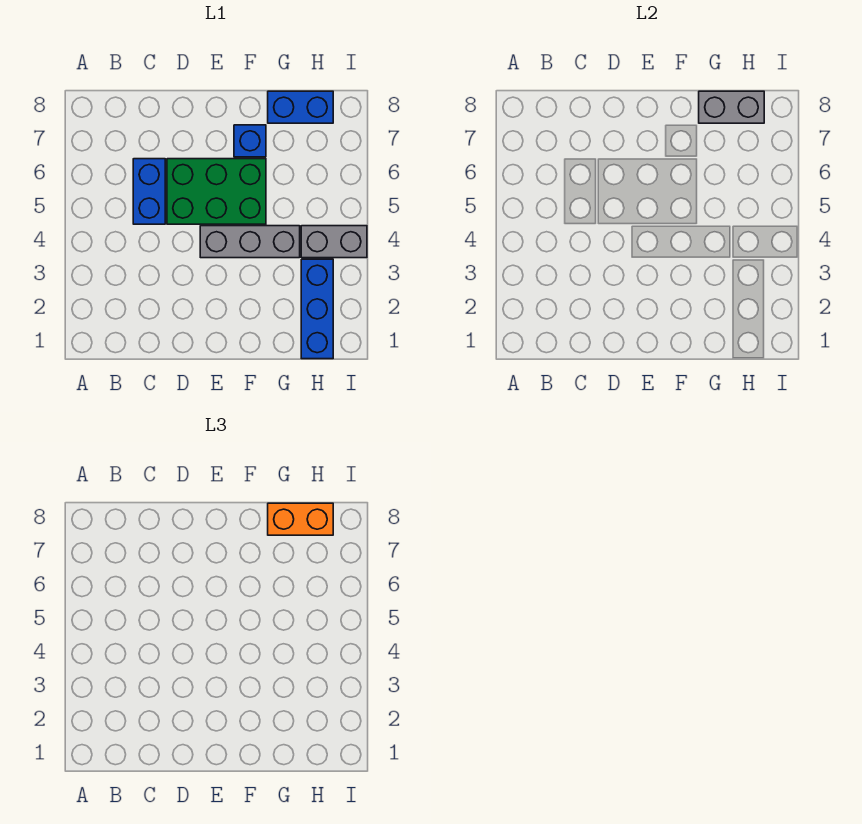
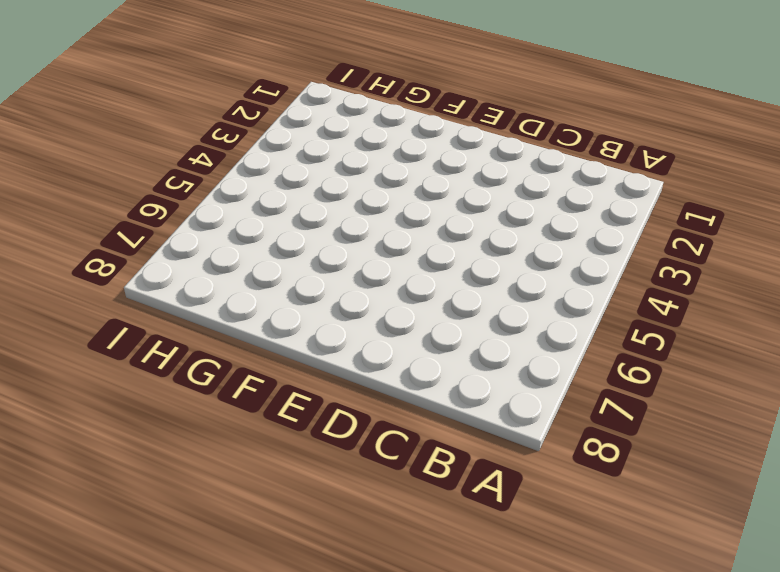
none -> blue brick C5:C6 level 1
none -> green brick D5:F6 level 1

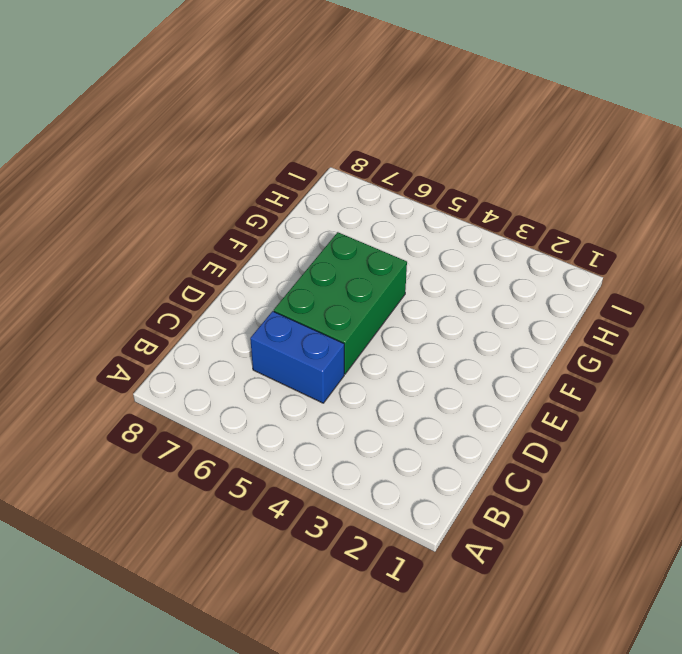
none -> grey brick E4:G4 level 1
none -> blue brick F7 level 1

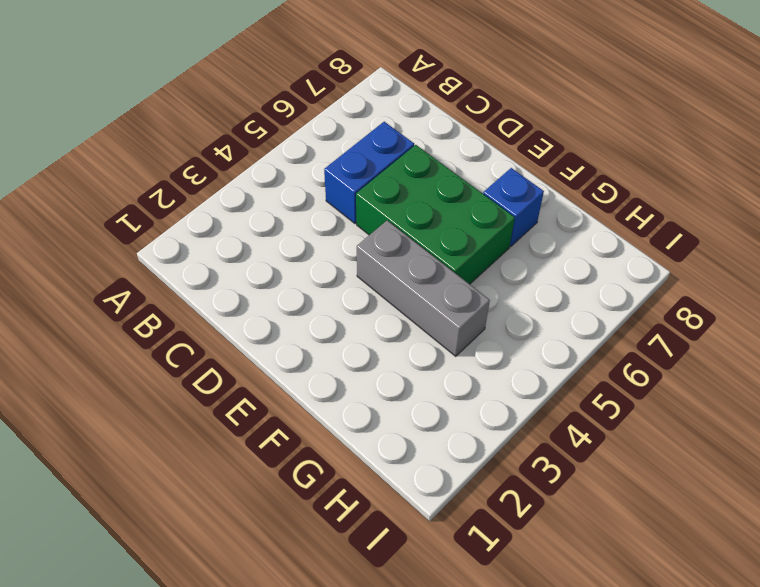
none -> blue brick G8:H8 level 1
none -> blue brick H1:H3 level 1

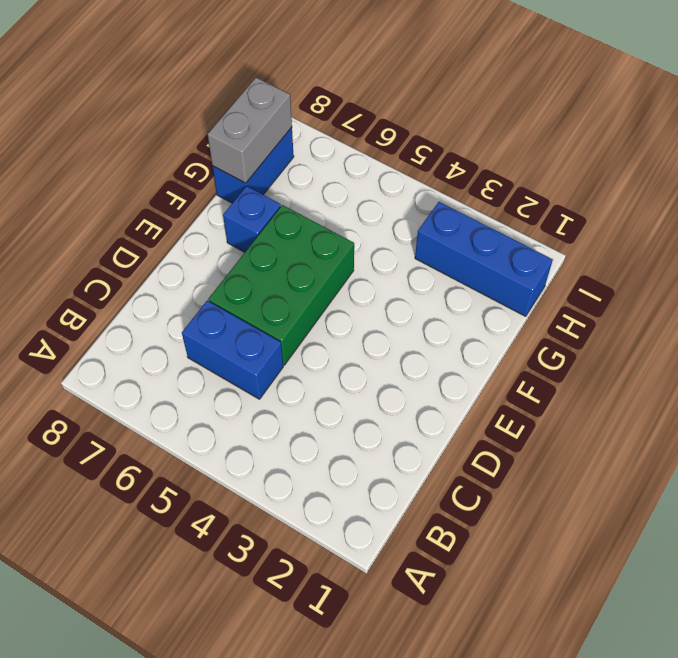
none -> grey brick E4:G4 level 1
none -> grey brick H4:I4 level 1

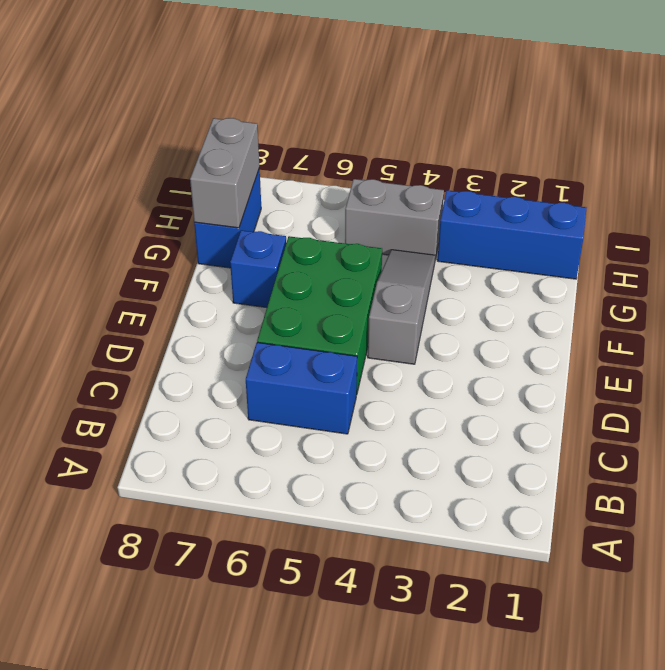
grey slope E4:G4 level 1 top E -> grey brick E4:G4 level 1
grey brick H4:H5 level 1 -> grey brick H4:I4 level 1
none -> orange brick G8:H8 level 3

